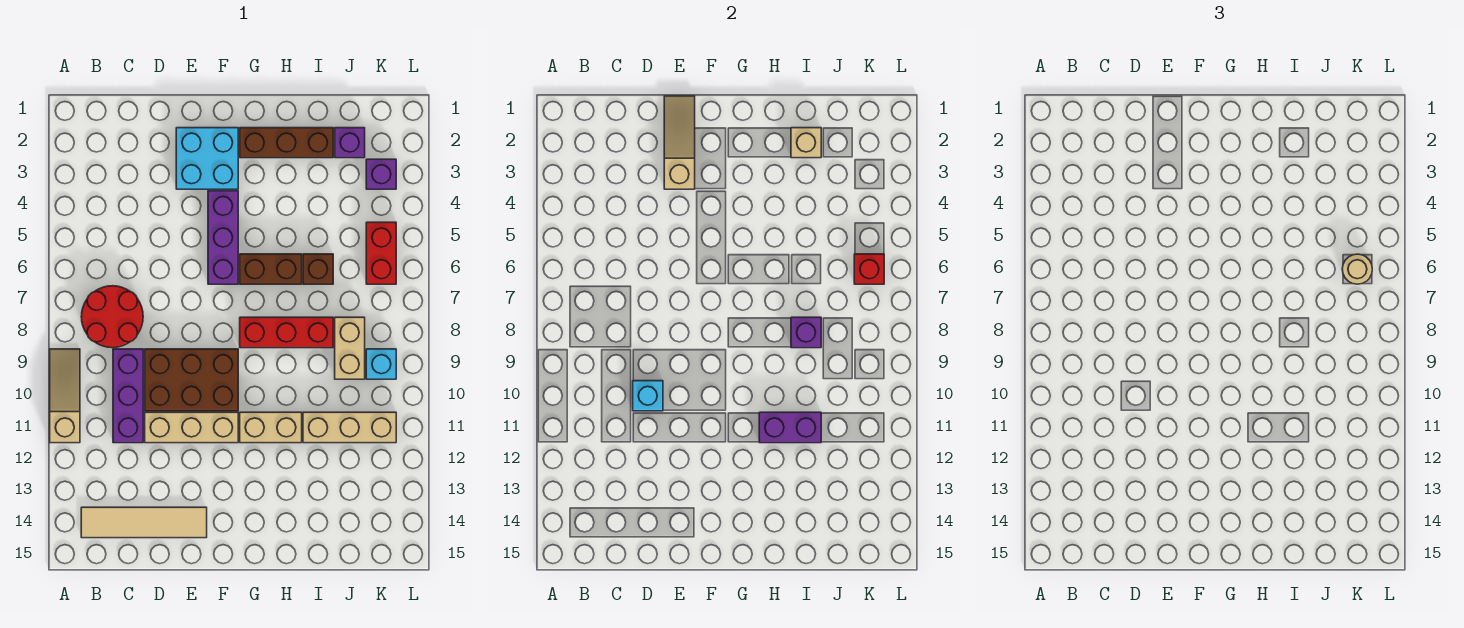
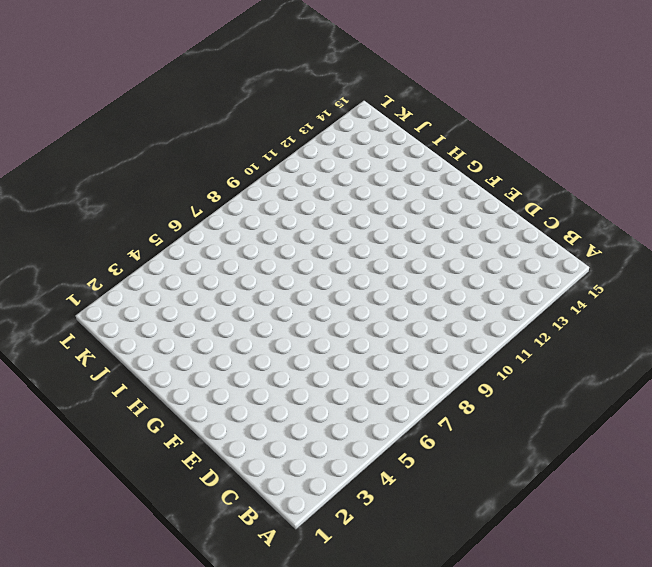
none -> tan slope A9:A11 level 1 top 11
none -> red round brick B7:C8 level 1
none -> tan tile B14:E14 level 1

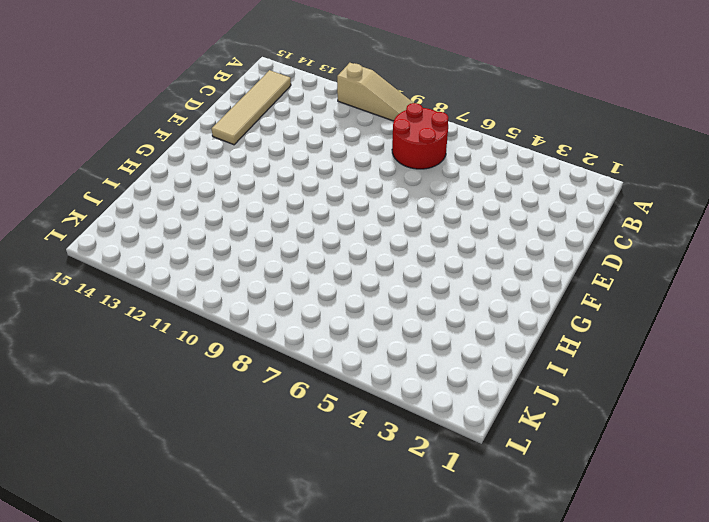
none -> purple brick C9:C11 level 1
none -> brown brick D9:F10 level 1
none -> tan brick D11:F11 level 1

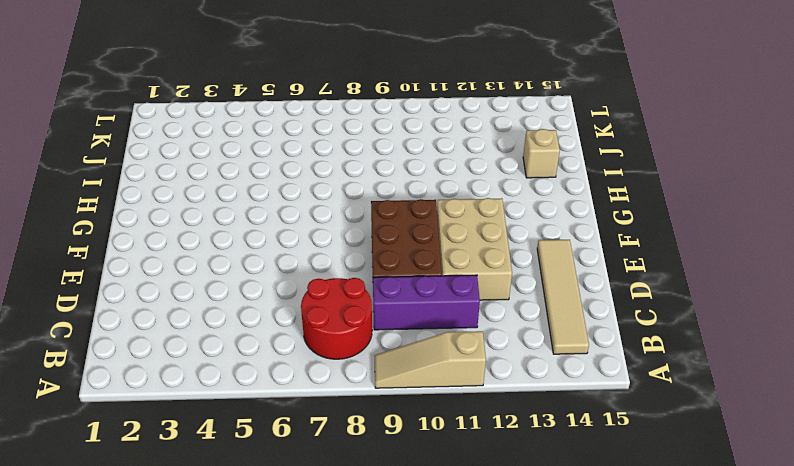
tan brick D11:F12 level 1 -> tan brick D11:F11 level 1
tan brick I14 level 1 -> tan brick I2 level 2
none -> cyan brick E2:F3 level 1
none -> purple brick F4:F6 level 1
none -> brown brick G2:I2 level 1

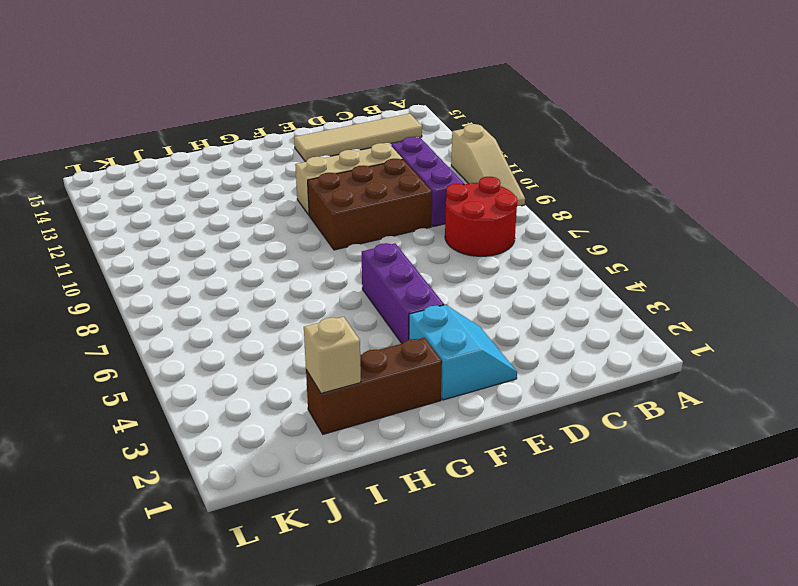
cyan slope E2:F3 level 1 top F -> cyan brick E2:F3 level 1
none -> brown brick G6:H6 level 1
none -> red brick G8:I8 level 1
none -> tan brick G11:H11 level 1

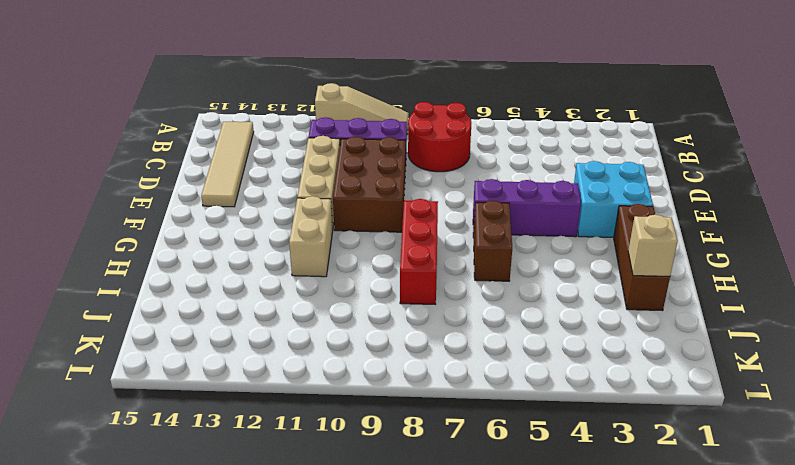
none -> brown brick I6 level 1
none -> tan brick I11:K11 level 1
none -> purple brick J2 level 1

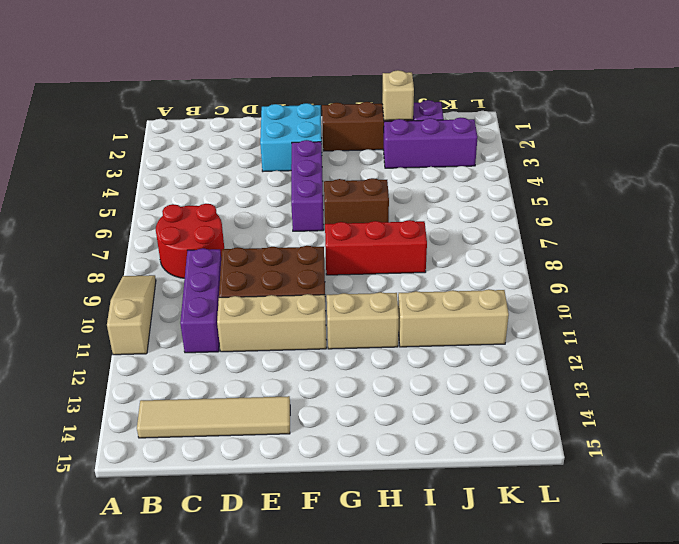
purple brick I3:K3 level 1 -> purple brick K3 level 1
none -> brown brick I6 level 1
none -> tan brick J8:J9 level 1
none -> red brick K5:K6 level 1

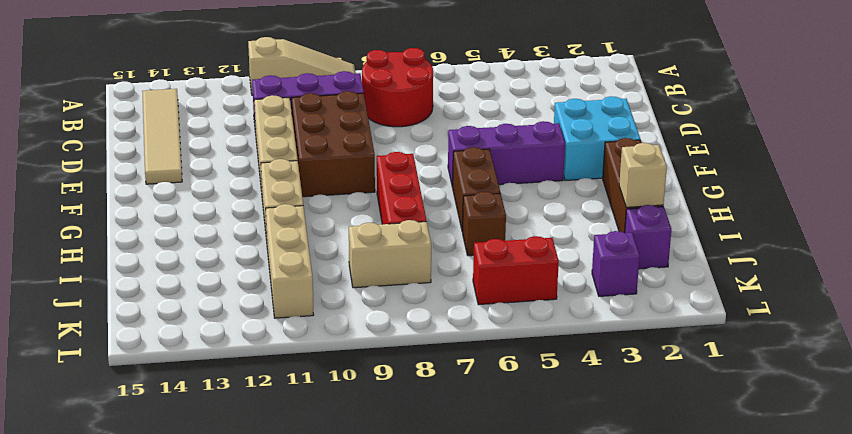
none -> cyan brick K9 level 1
none -> cyan brick D10 level 2
none -> tan slope E1:E3 level 2 top 3

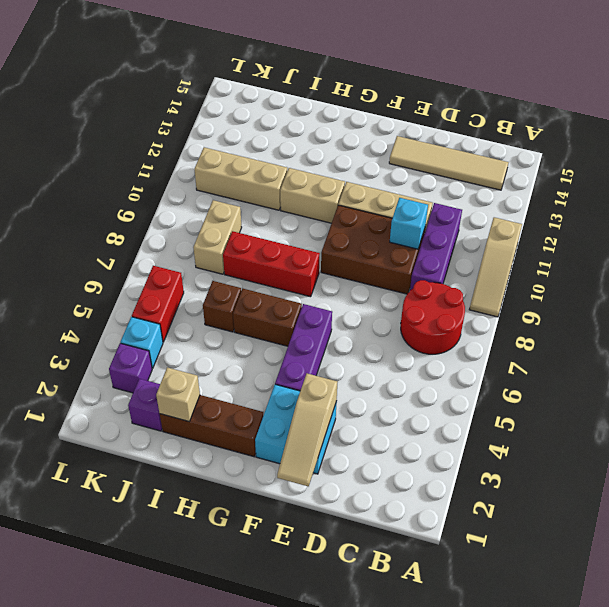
cyan brick K4 level 1 -> cyan brick K9 level 1
none -> purple brick H11:I11 level 2
none -> purple brick I8 level 2
none -> red brick K6 level 2

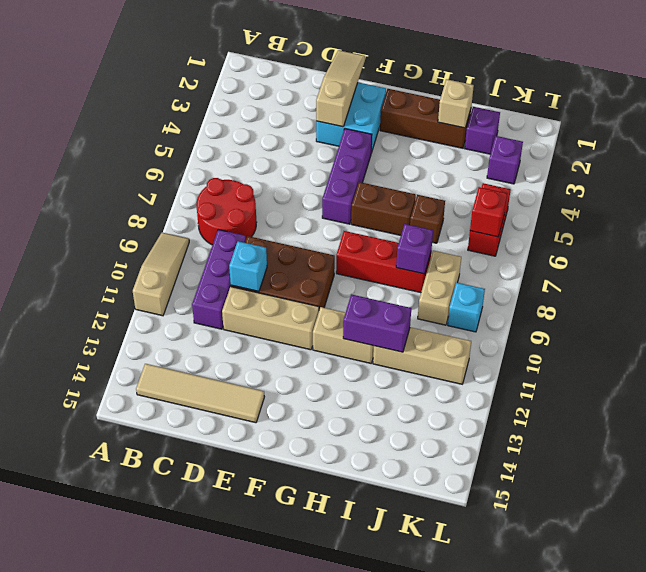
none -> tan round brick K6 level 3

